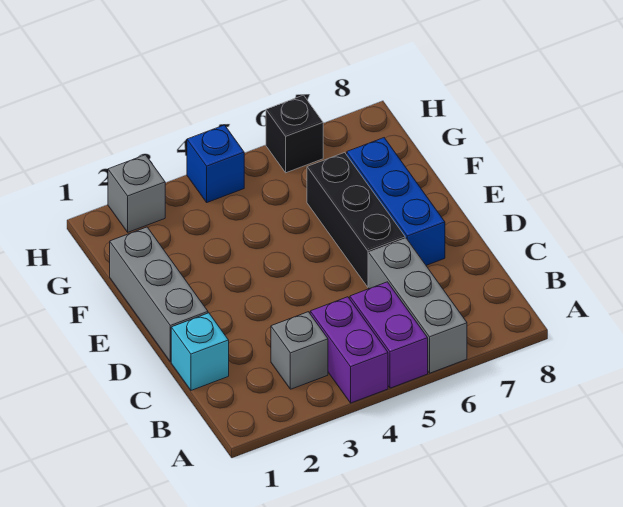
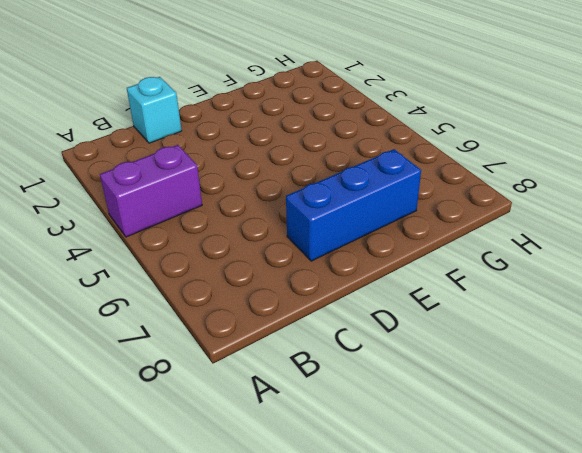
none -> purple brick A5:B5 level 1
none -> grey brick A6:C6 level 1

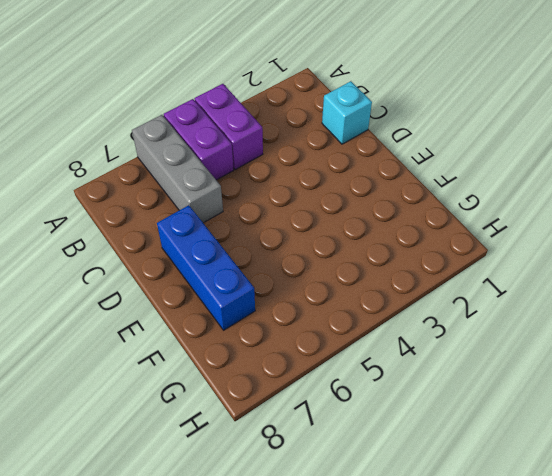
none -> grey brick B3 level 1
none -> grey brick D1:F1 level 1

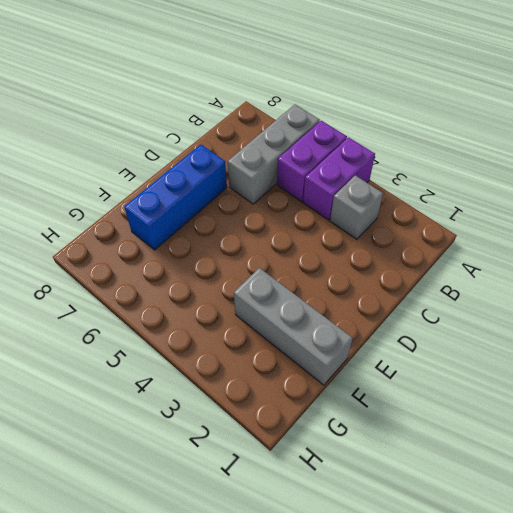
grey brick F1:F3 level 1 -> grey brick D1:F1 level 1
none -> cyan brick C1 level 1
none -> black brick D6:F6 level 1

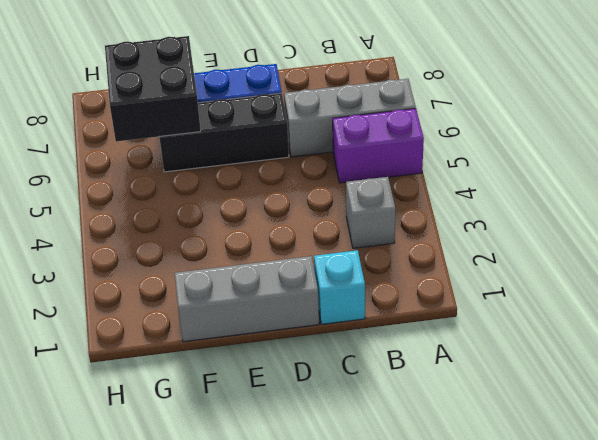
black brick F6:G7 level 2 -> none
none -> purple brick A4:B4 level 1
none -> grey brick H2 level 1

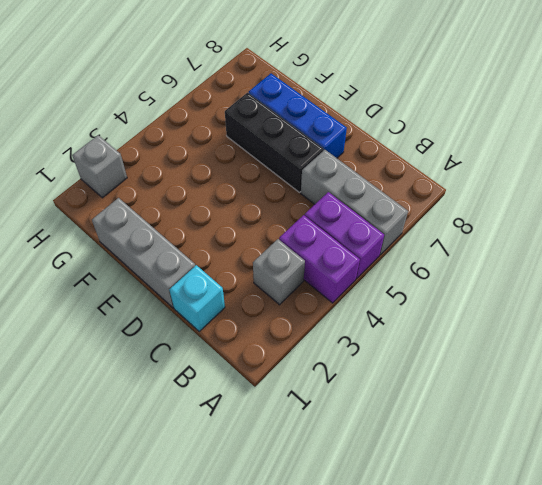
none -> blue brick H4 level 1
none -> black brick H6 level 1

